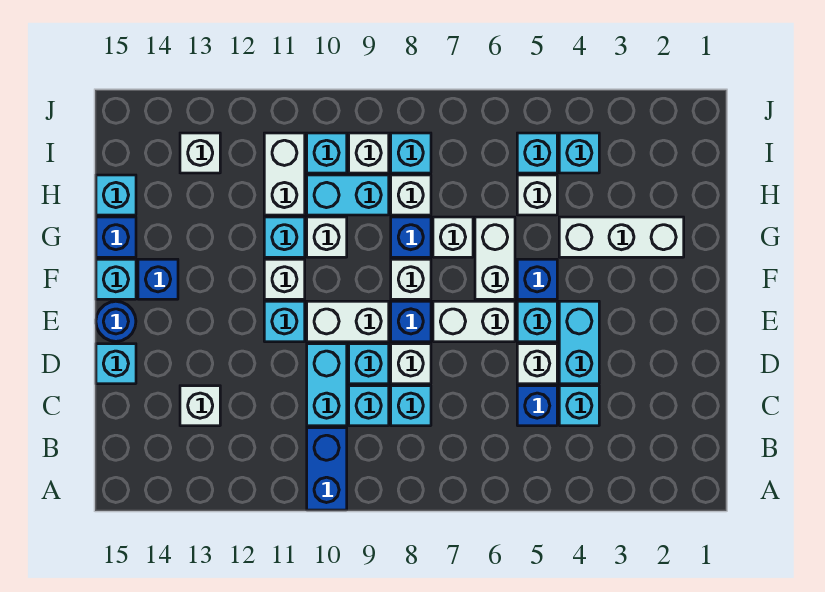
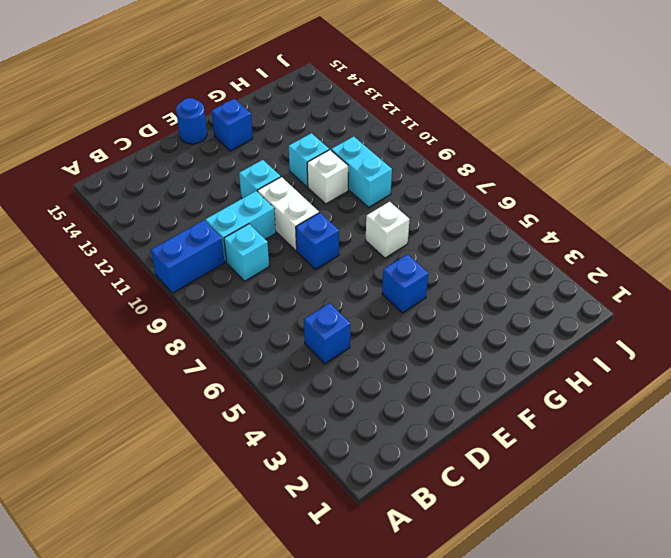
none -> cyan brick C4 level 1
none -> cyan brick C8 level 1
none -> white brick C13 level 1
none -> cyan brick D4:E4 level 1

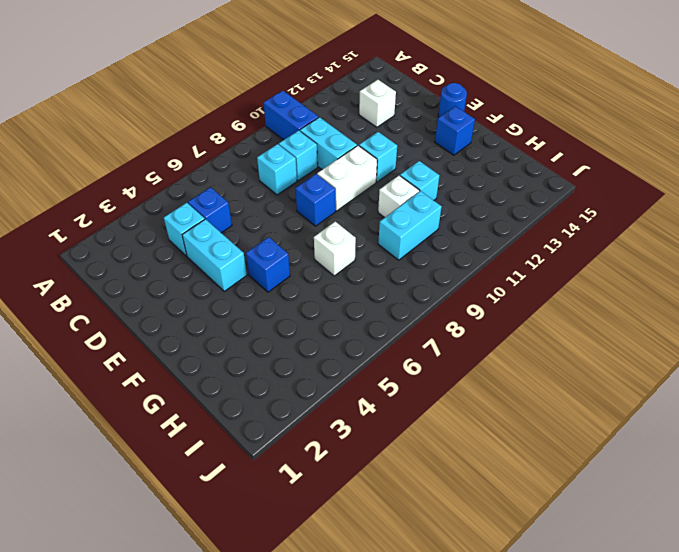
none -> white brick D5 level 1
none -> white brick D8 level 1
none -> cyan brick D9 level 1
none -> cyan brick D15 level 1

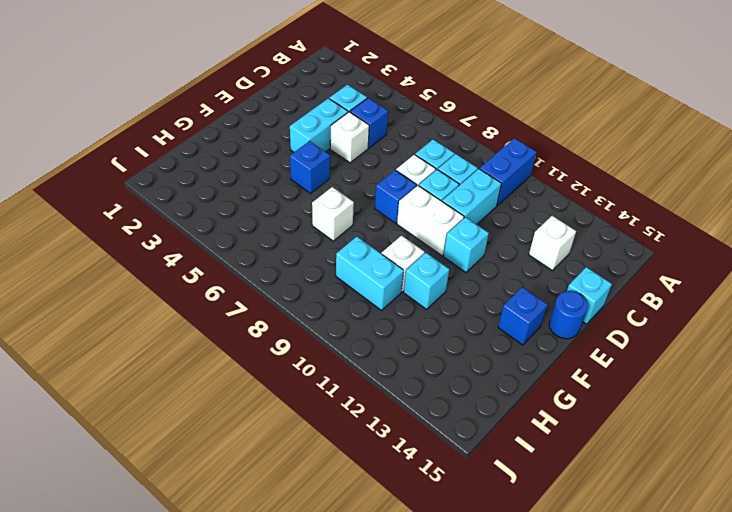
none -> cyan brick E5 level 1
none -> white brick E6:E7 level 1
none -> white brick F6:G6 level 1
none -> white brick F8 level 1

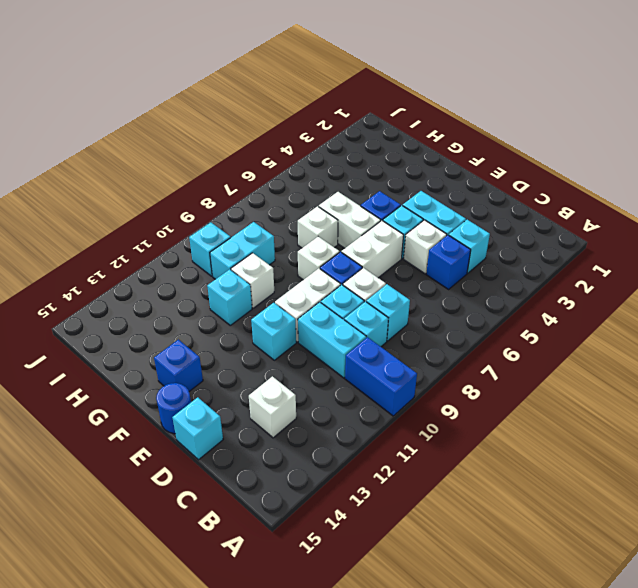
none -> white brick F11 level 1
none -> cyan brick F15 level 1
none -> white brick G2:G4 level 1
none -> blue brick G8 level 1

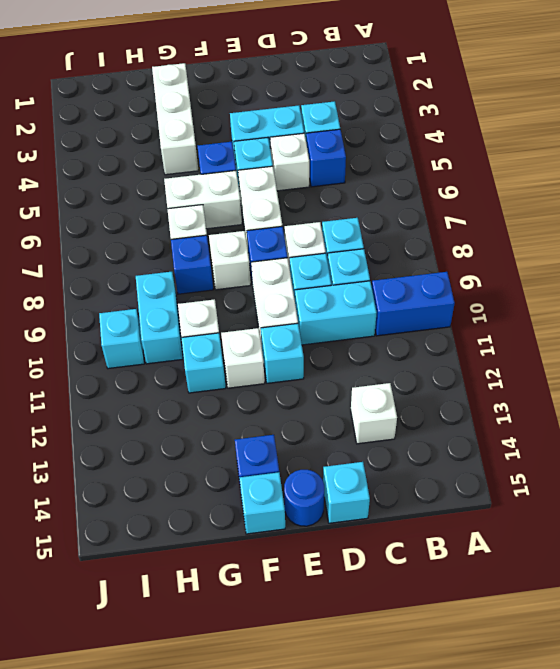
none -> blue brick G15 level 1
none -> white brick H5 level 1
none -> white brick H8 level 1
none -> white brick H11:I11 level 1

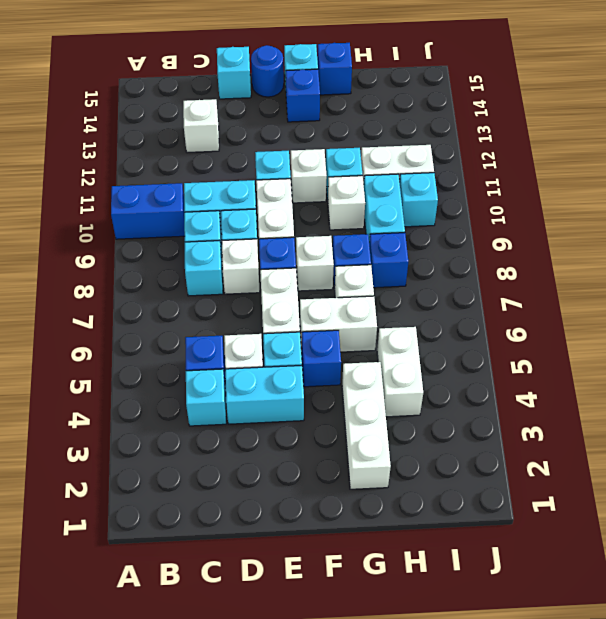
white brick H4:H5 level 1 -> white brick H5 level 1
blue brick H8 level 1 -> white brick H8 level 1
none -> cyan brick H15 level 1
none -> cyan brick I4 level 1
none -> cyan brick I5 level 1
none -> cyan brick I8 level 1

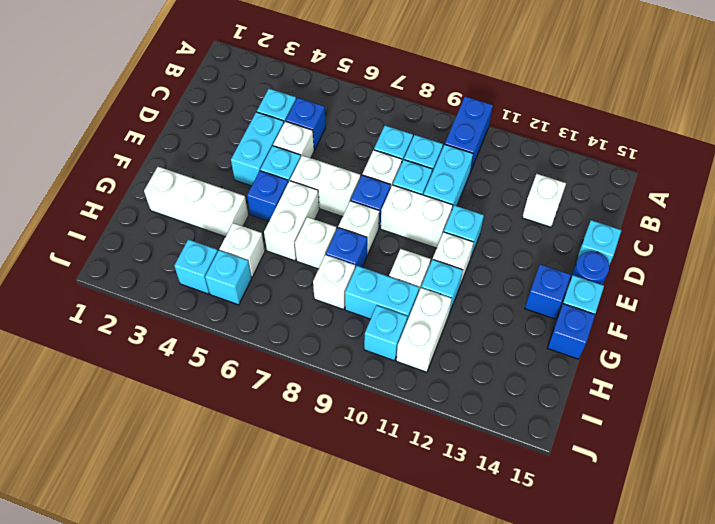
none -> cyan brick H15 level 1
none -> cyan brick I8 level 1
none -> white brick I9 level 1
none -> white brick I13 level 1

